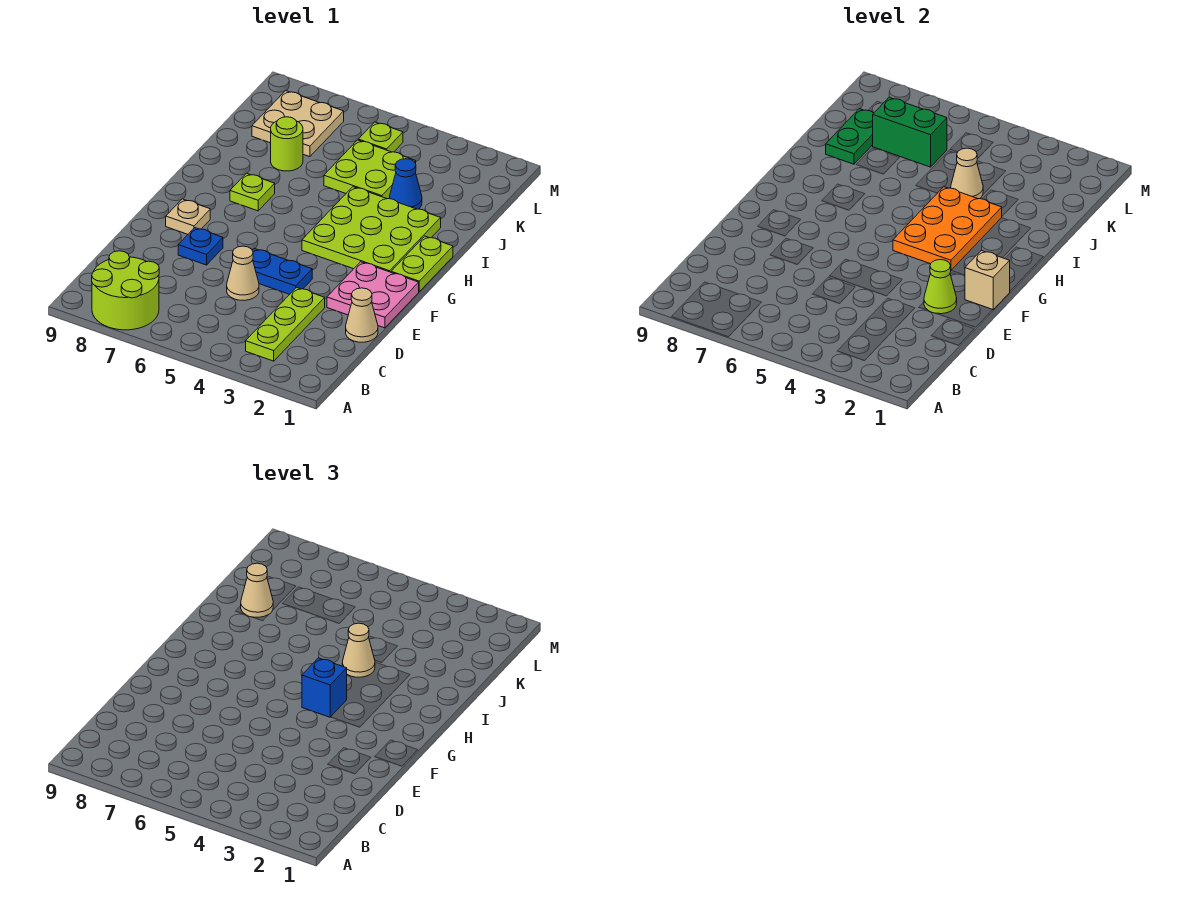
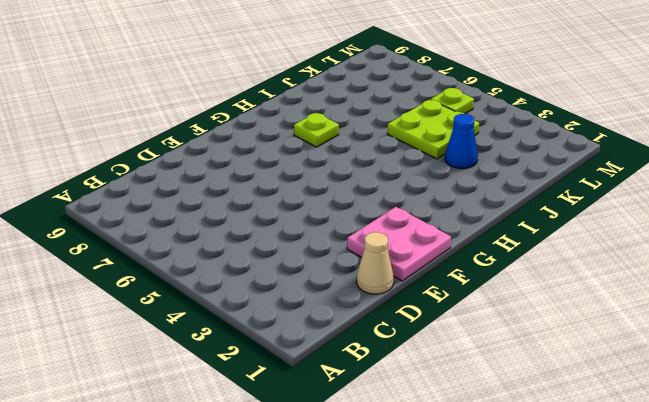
none -> lime round brick A7:B8 level 1
none -> lime plate B3:D3 level 1
none -> tan cone D5 level 1

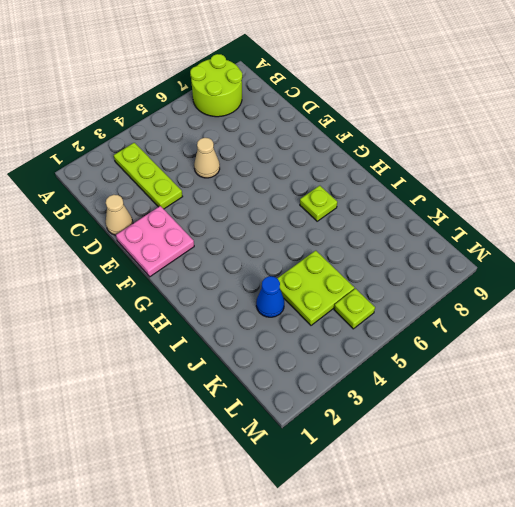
none -> blue plate E4:E5 level 1
none -> blue plate E7 level 1
none -> tan plate F8 level 1

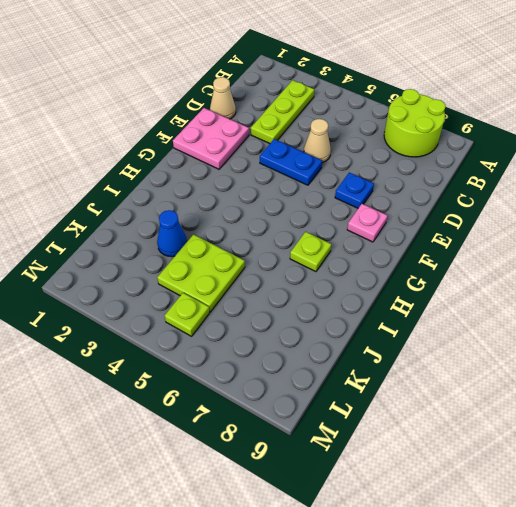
pink plate F8 level 1 -> tan plate F8 level 1
none -> lime plate G1:H1 level 1
none -> lime plate G2:I4 level 1
none -> lime round brick J7 level 1

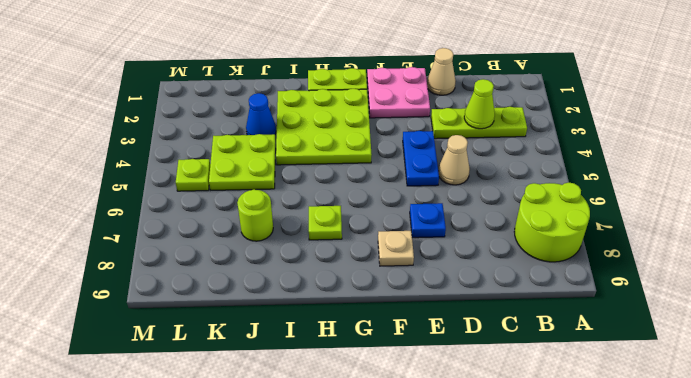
lime cone C3 level 2 -> lime cone E2 level 2
none -> tan plate K7:L8 level 1
none -> tan brick F1 level 2
none -> orange plate G3:I4 level 2

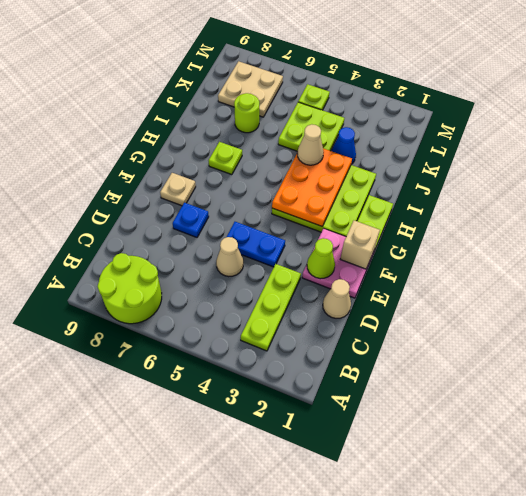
none -> tan cone J4 level 2
none -> green plate J8:K8 level 2
none -> green brick K6:K7 level 2

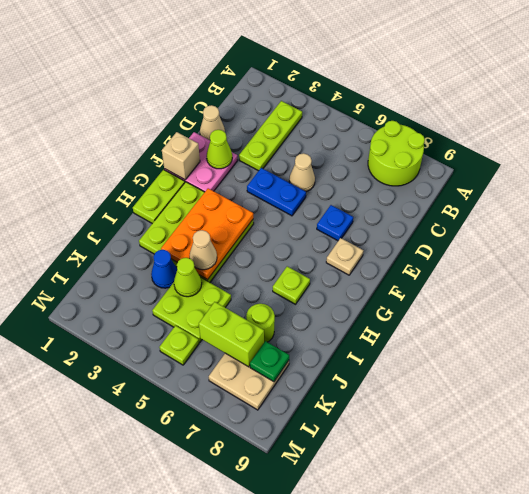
lime cone J4 level 2 -> tan cone J4 level 2
lime brick K6:K7 level 2 -> green brick K6:K7 level 2
green plate K8 level 2 -> green plate J8:K8 level 2
none -> blue brick G4 level 3
none -> tan cone J8 level 3

